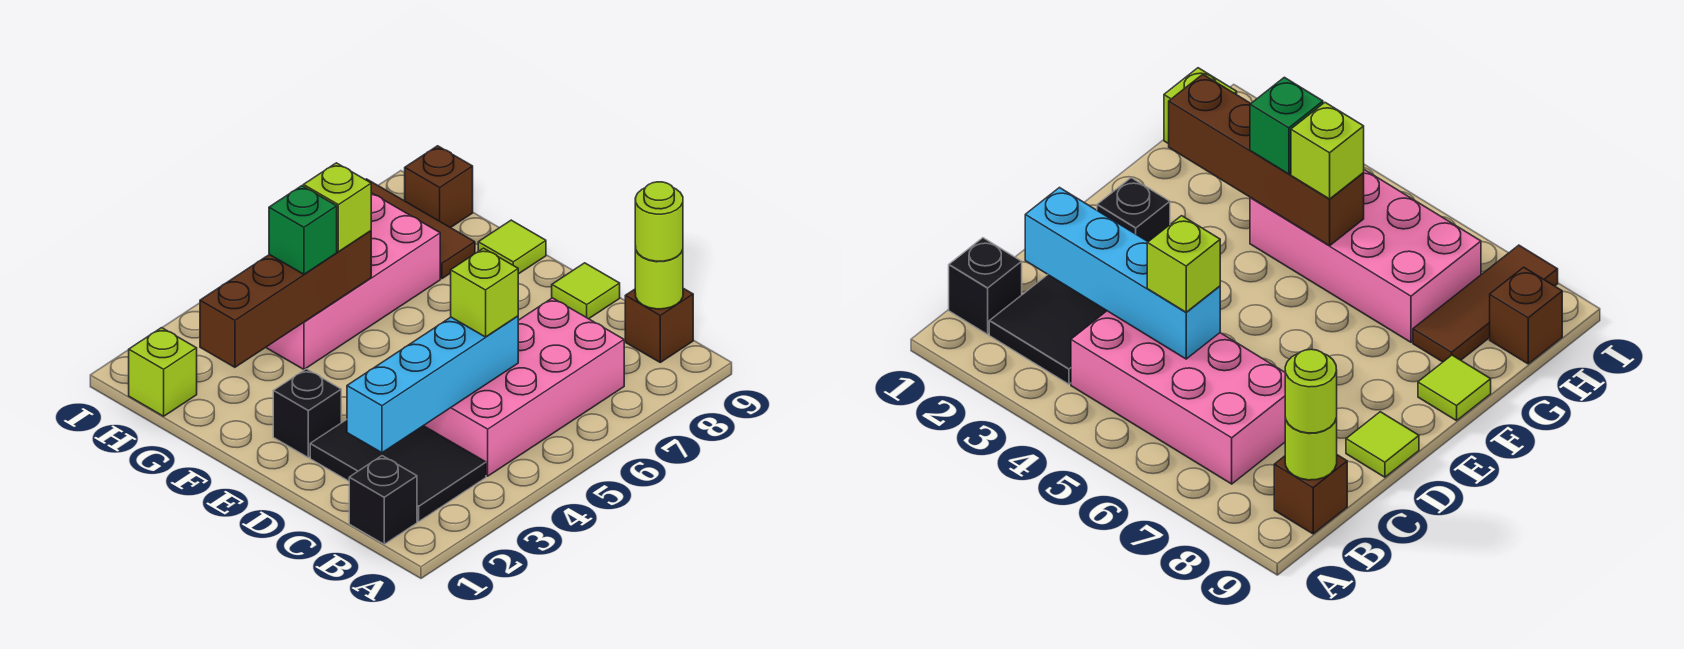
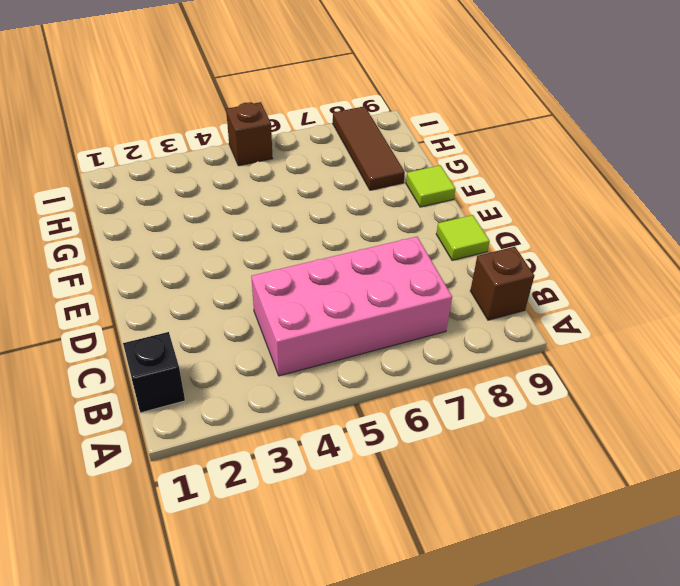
brown brick I5 level 1 -> brown brick H9 level 1
none -> black tile B2:D3 level 1
none -> black brick E2 level 1
none -> pink brick G4:H7 level 1

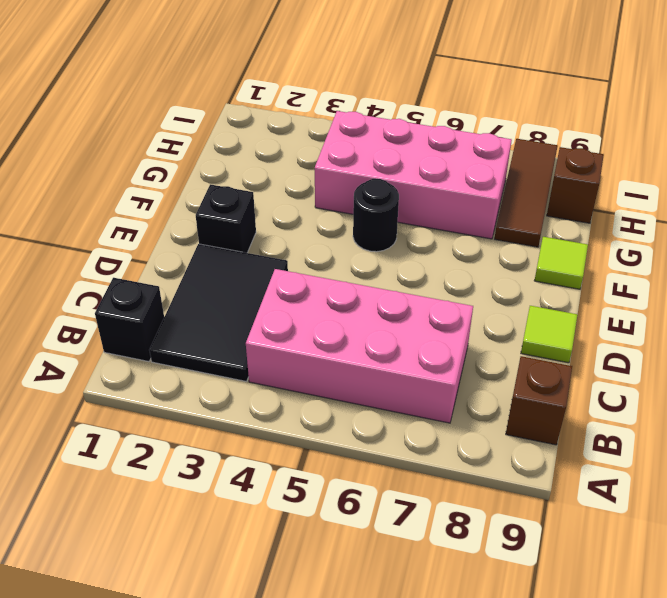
black round brick F5 level 1 -> none
none -> lime brick H1 level 1
none -> lime round brick B9 level 2
none -> cyan brick C2:C5 level 2

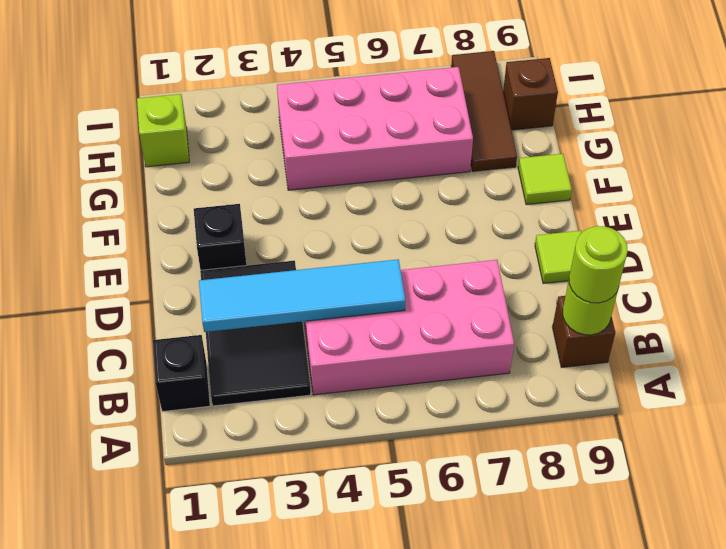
cyan tile C2:C5 level 2 -> cyan brick C2:C5 level 2
none -> brown brick G2:G5 level 2
none -> lime brick C5 level 3
none -> green brick G4 level 3

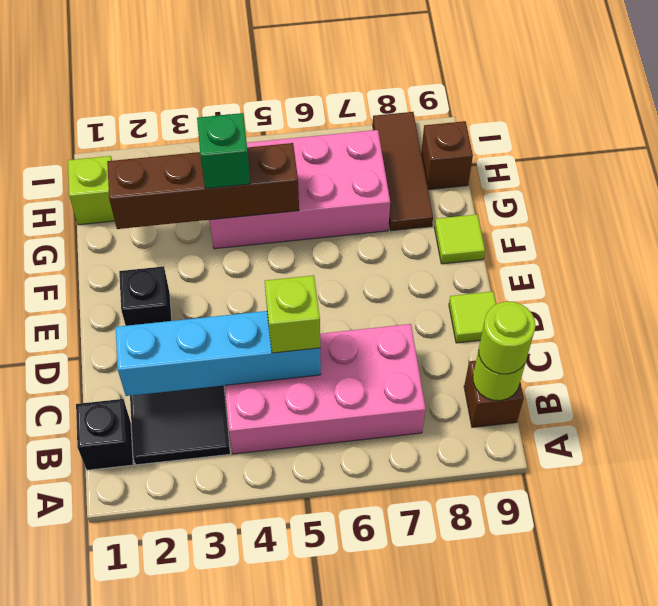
none -> lime brick G5 level 3

